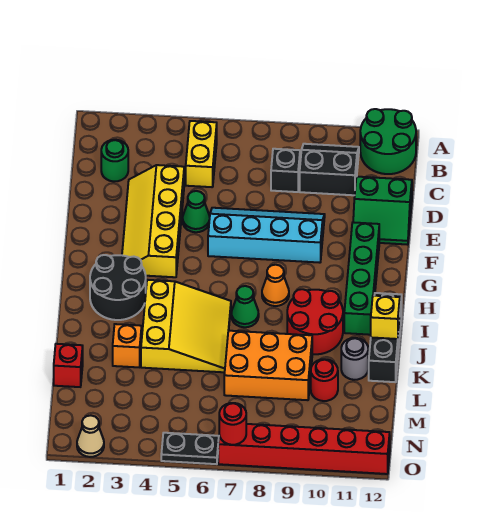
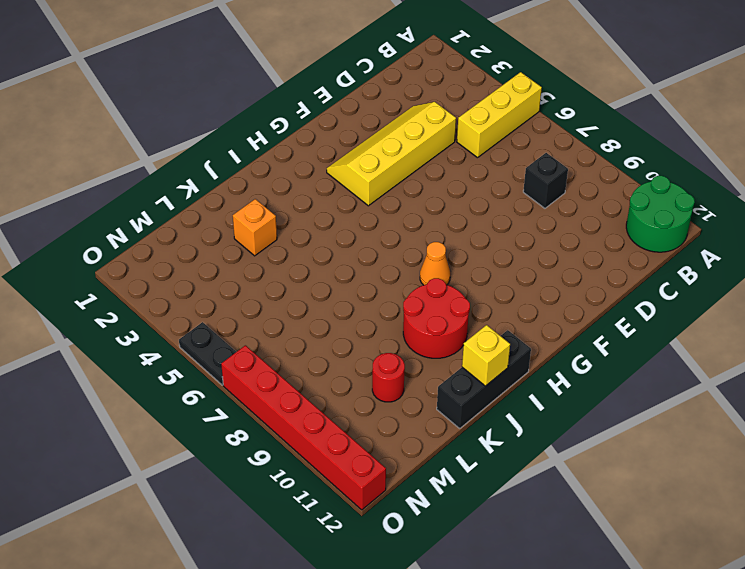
yellow brick A5:C5 level 1 -> yellow brick B5:C5 level 1
none -> black slope B9:C10 level 1 top C
none -> green round brick C2 level 1
none -> green slope D11:E12 level 1 top D

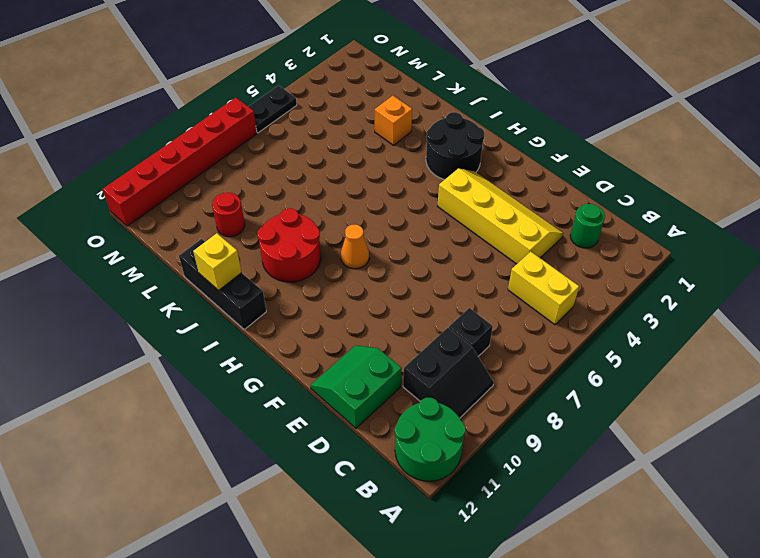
none -> green cone E5 level 1
none -> cyan slope E6:F9 level 1 top F
none -> green brick F11:I11 level 1

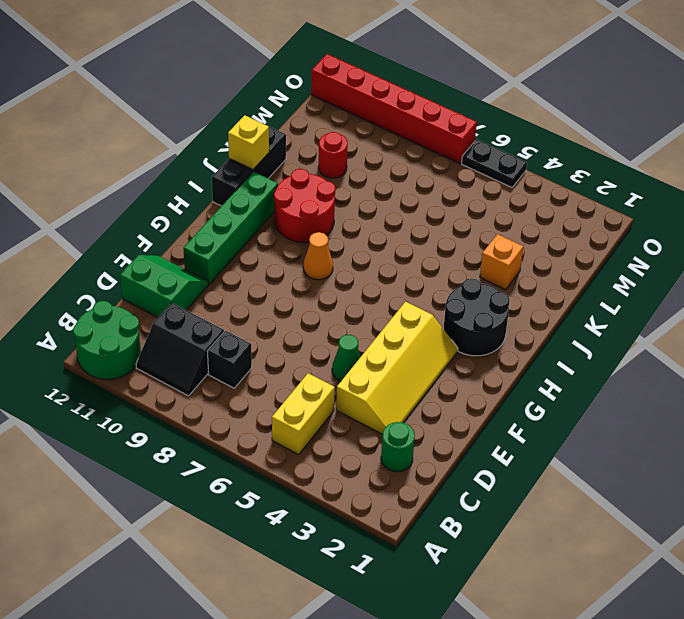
none -> cyan slope E6:F9 level 1 top F
none -> yellow slope I4:K6 level 1 top 4
none -> green cone I7 level 1

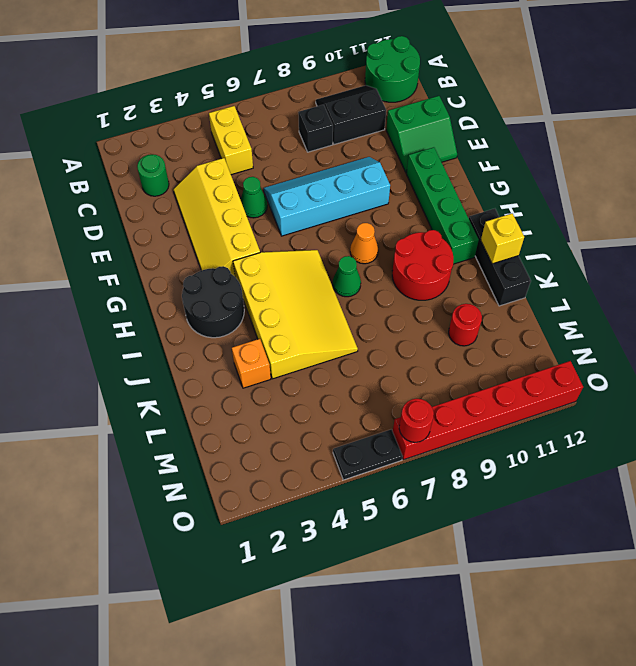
yellow slope H4:K6 level 1 top 4 -> yellow slope I4:K6 level 1 top 4
none -> orange brick K7:L9 level 1
none -> grey round brick K11 level 1
none -> red brick L1 level 1

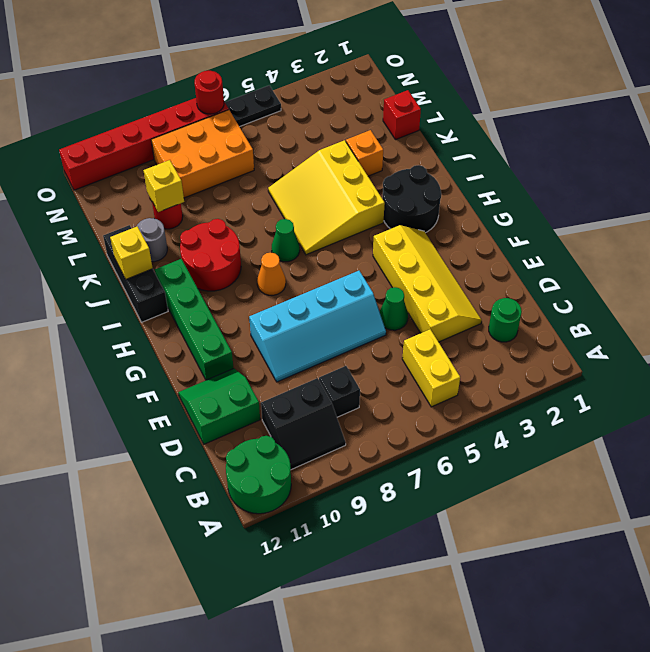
yellow brick L10 level 2 -> none
orange brick M7:N9 level 1 -> orange brick K7:L9 level 1
none -> tan cone O2 level 1

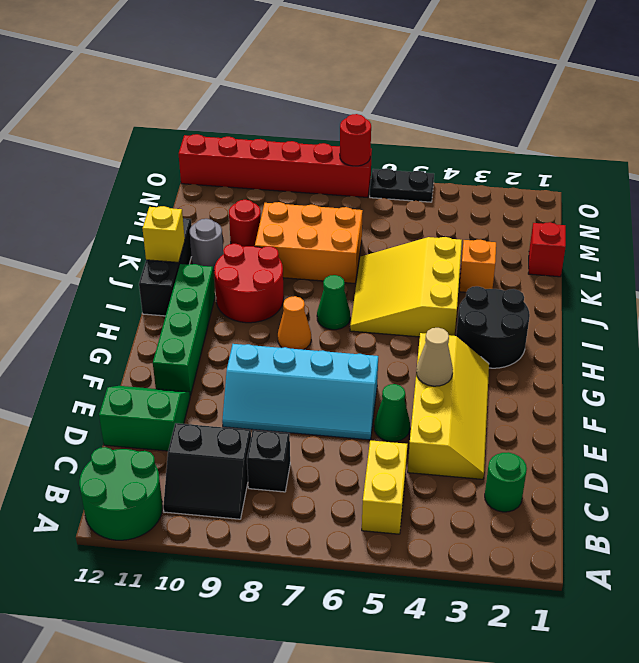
tan cone F4 level 2 -> tan cone O2 level 1

